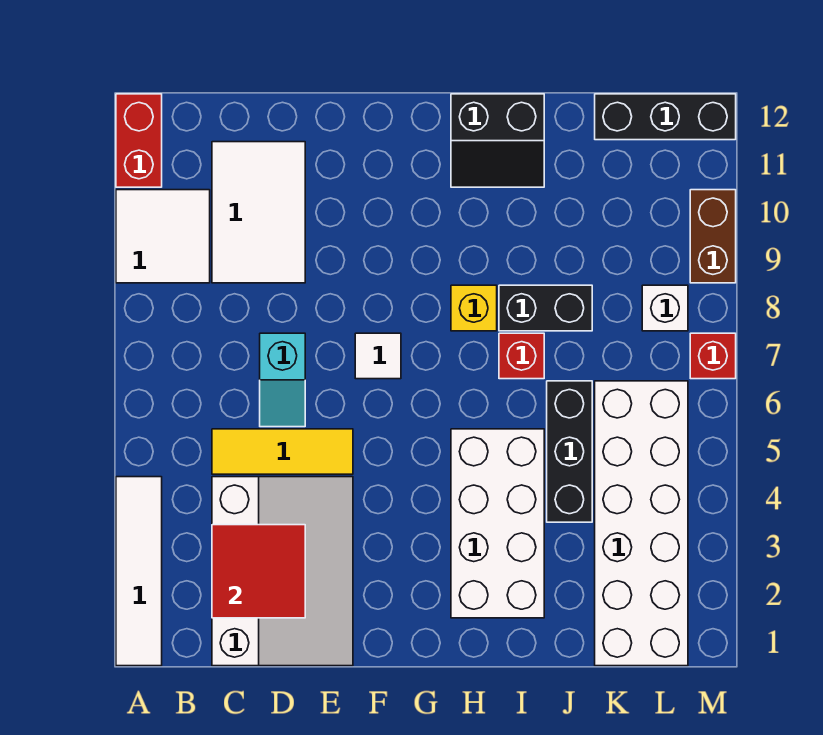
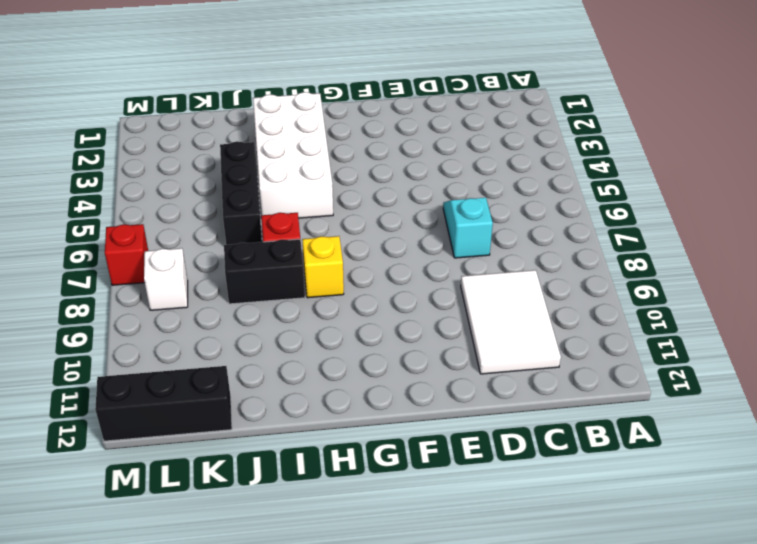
none -> white tile A1:A4 level 1
none -> white tile A9:B10 level 1
none -> red brick A11:A12 level 1

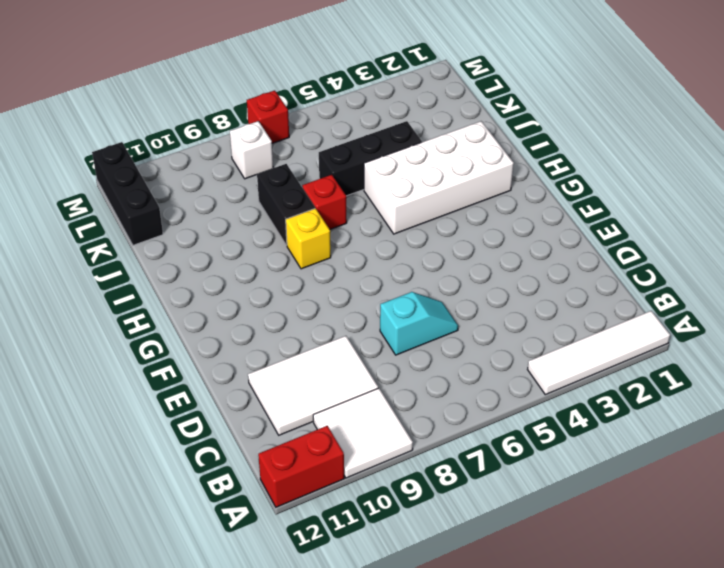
none -> white slope C1:E4 level 1 top C
none -> yellow tile C5:E5 level 1
none -> white tile F7 level 1

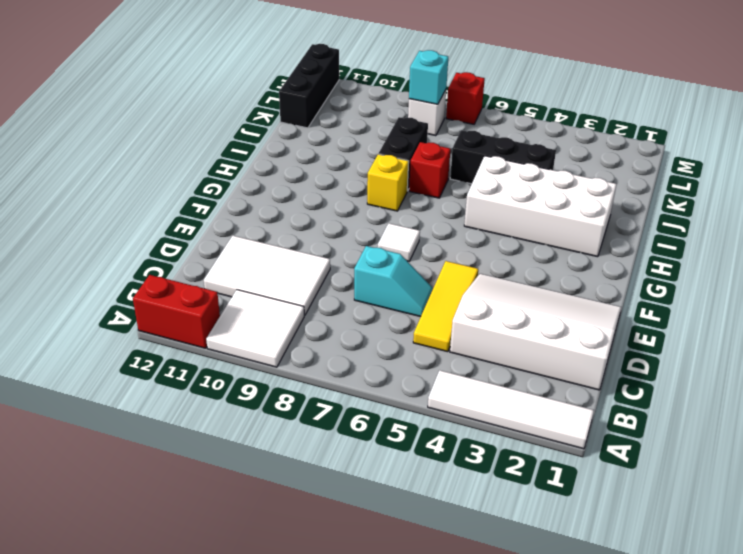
cyan brick L8 level 2 -> none
none -> black slope H11:I12 level 1 top 12
none -> white brick K1:L6 level 1
none -> brown brick M9:M10 level 1

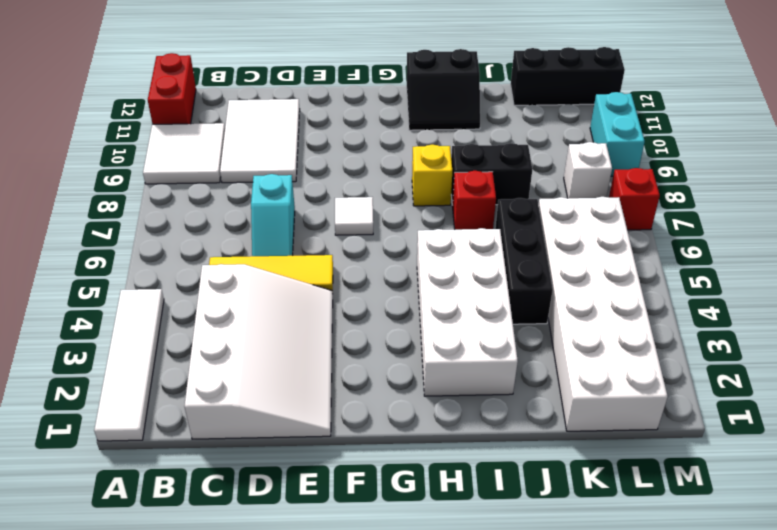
cyan brick M9:M10 level 1 -> brown brick M9:M10 level 1
none -> red tile C2:D3 level 2

